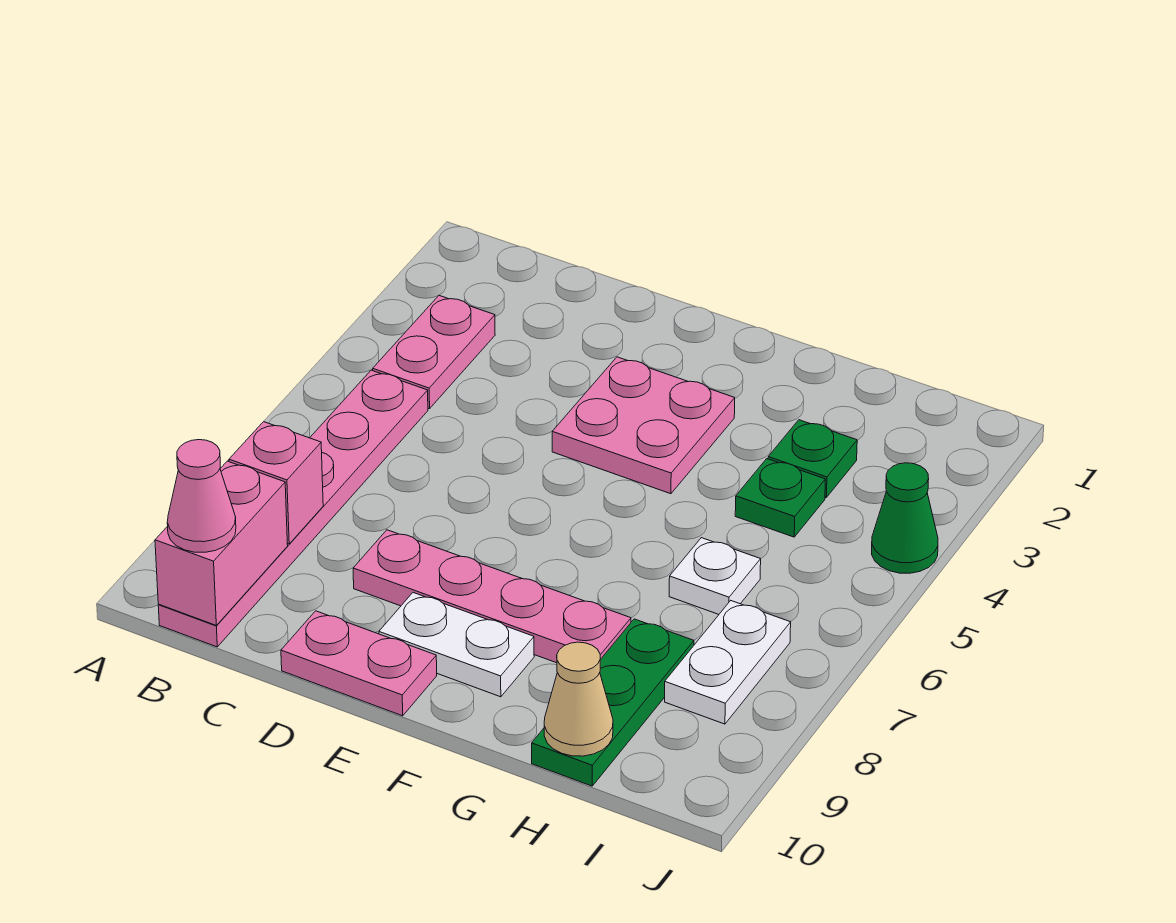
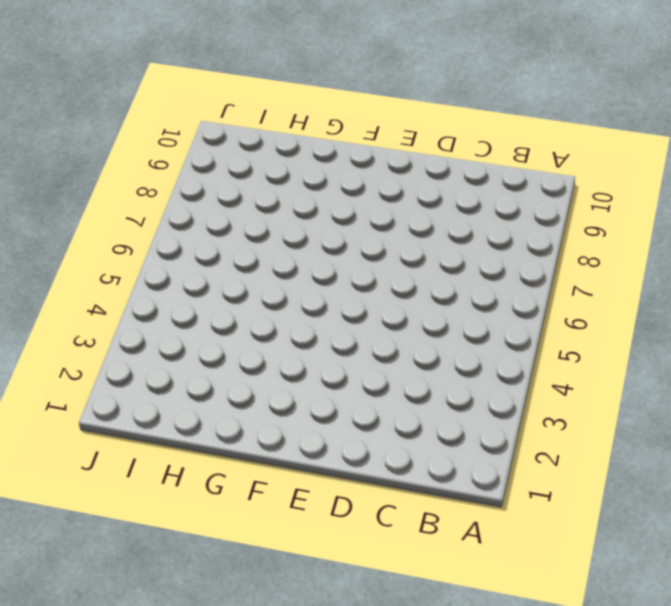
none -> pink plate B3:B4 level 1
none -> pink plate B5:B10 level 1
none -> pink plate D8:G8 level 1

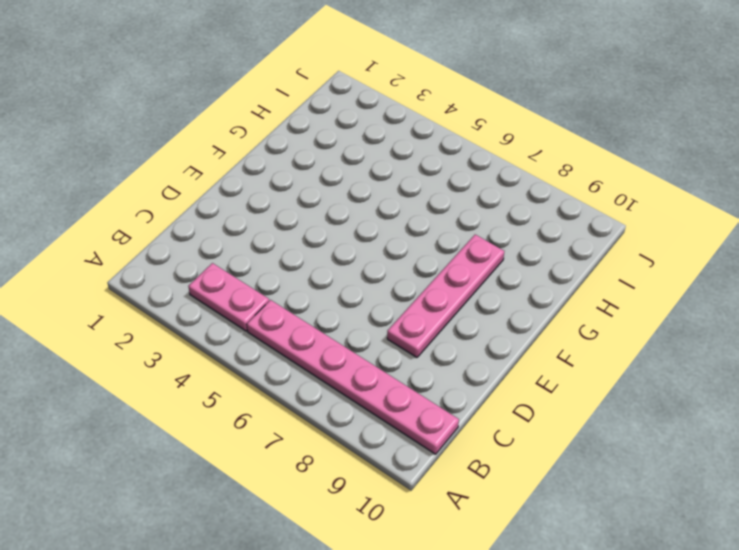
none -> pink plate D10:E10 level 1
none -> pink plate E3:F4 level 1
none -> white plate E9:F9 level 1

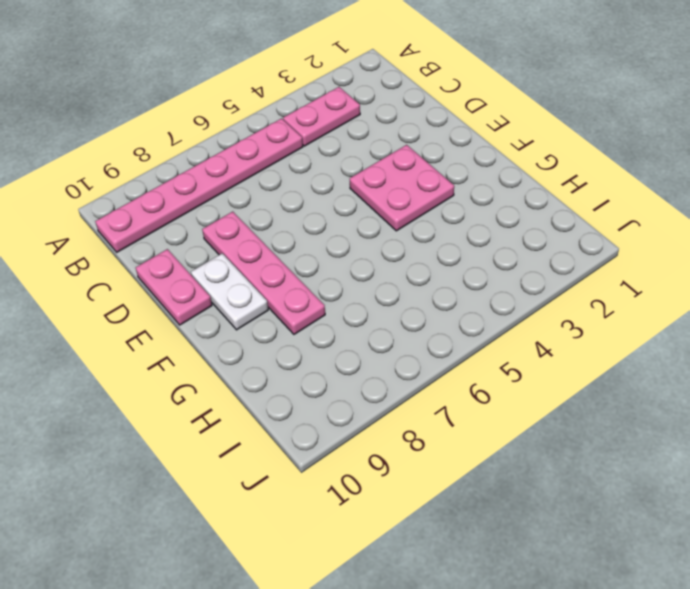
none -> green plate H3 level 1
none -> green plate H4 level 1
none -> white plate H6 level 1

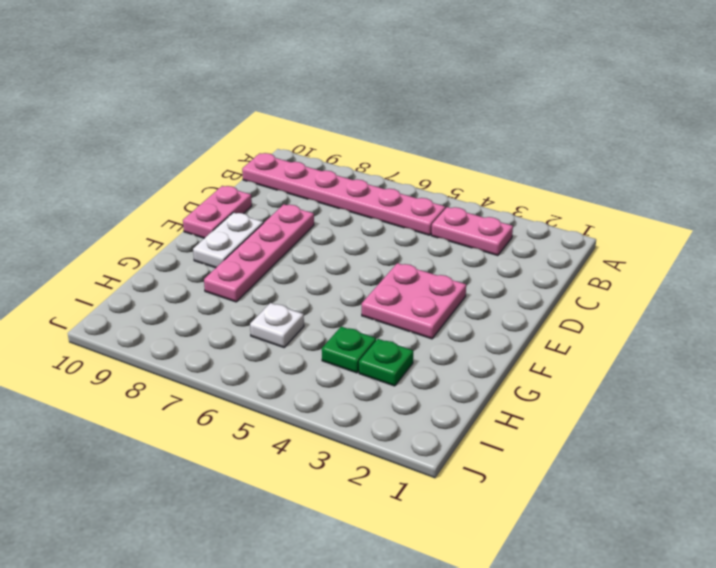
none -> green plate H8:H10 level 1
none -> white plate I7:I8 level 1
none -> green cone J4 level 1

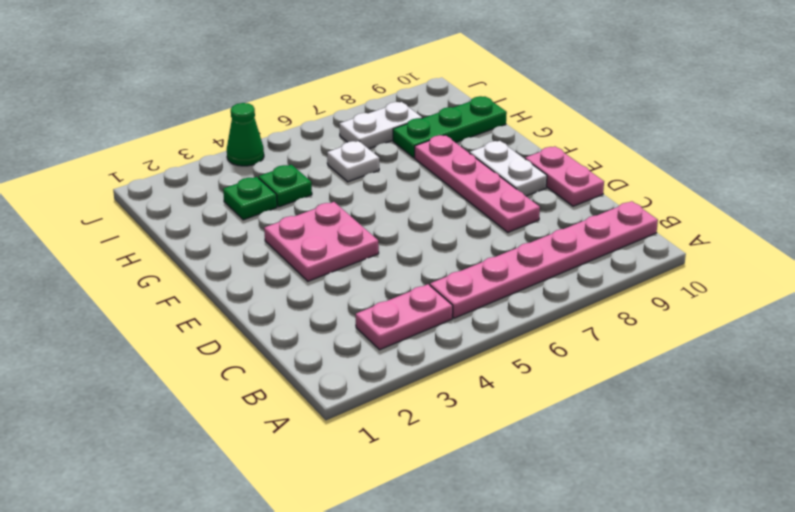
none -> pink brick B8 level 2
none -> pink brick B9:B10 level 2
none -> tan cone H10 level 2

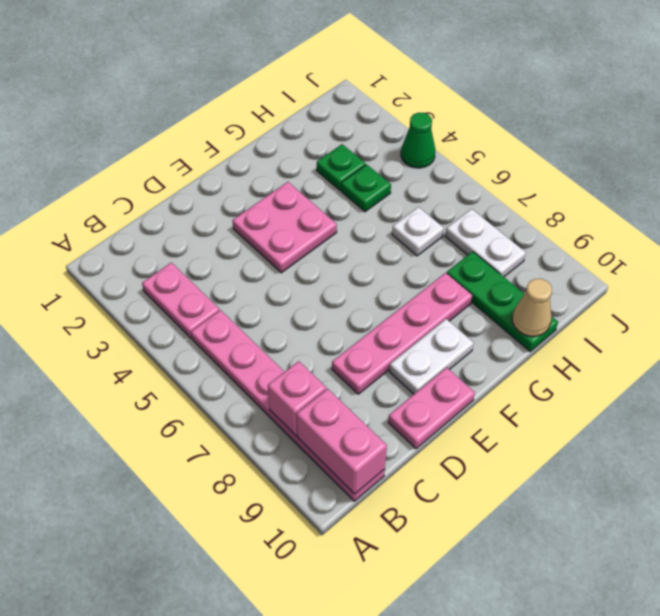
none -> pink cone B10 level 3

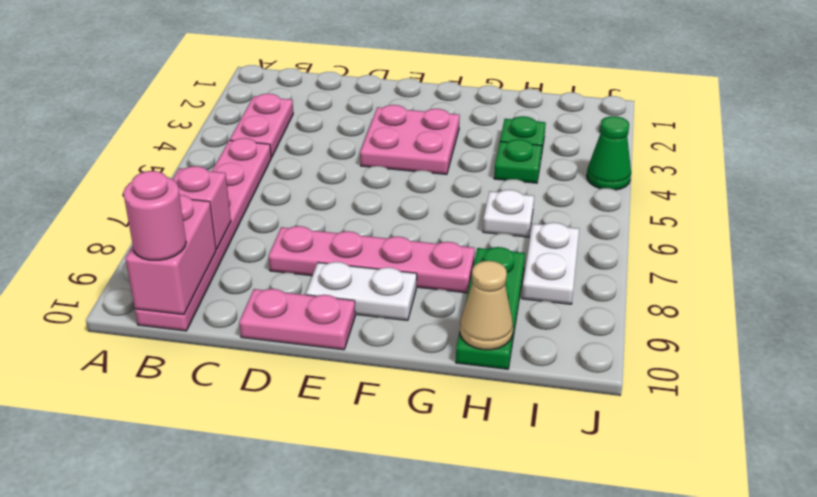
pink round brick B10 level 3 -> pink cone B10 level 3

